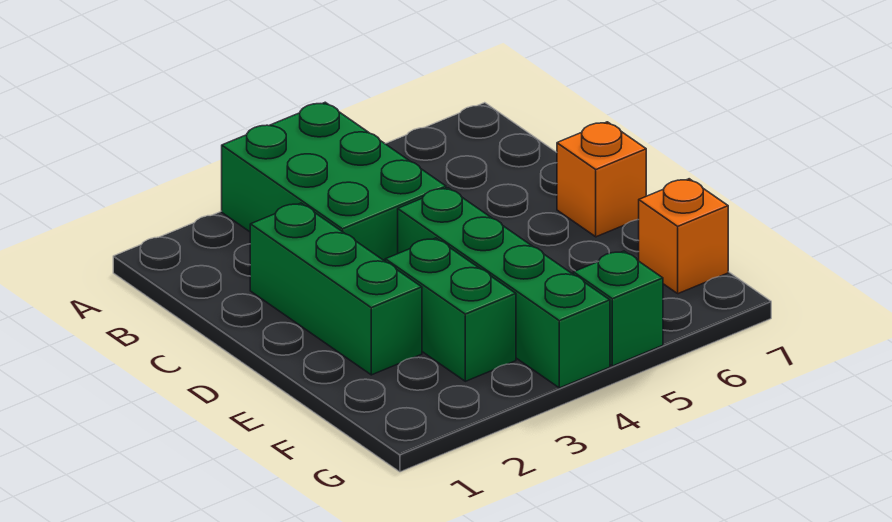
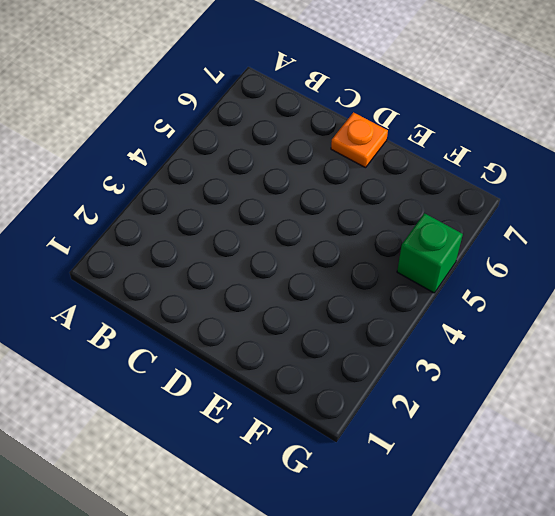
orange plate D7 level 1 -> orange brick D7 level 1
none -> green brick A3:C4 level 1
none -> green brick C2:E2 level 1

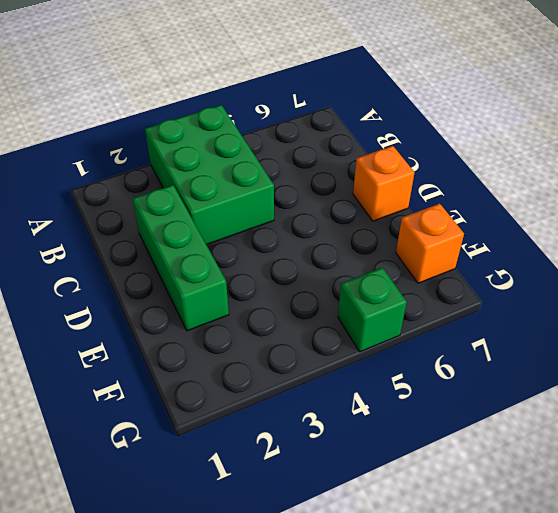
none -> green brick D4:G4 level 1
none -> green brick E3:F3 level 1

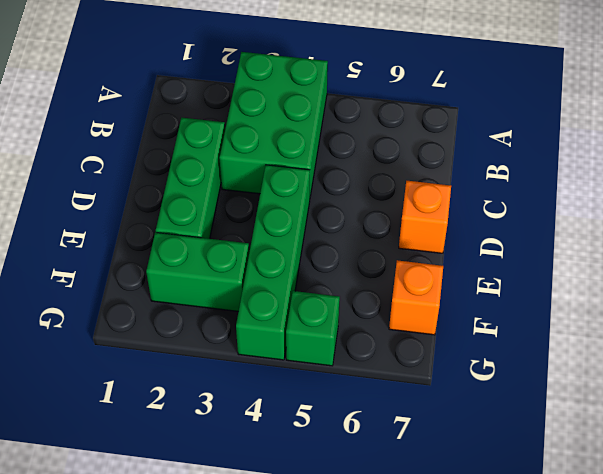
green brick F2:F3 level 1 -> green brick E3:F3 level 1

